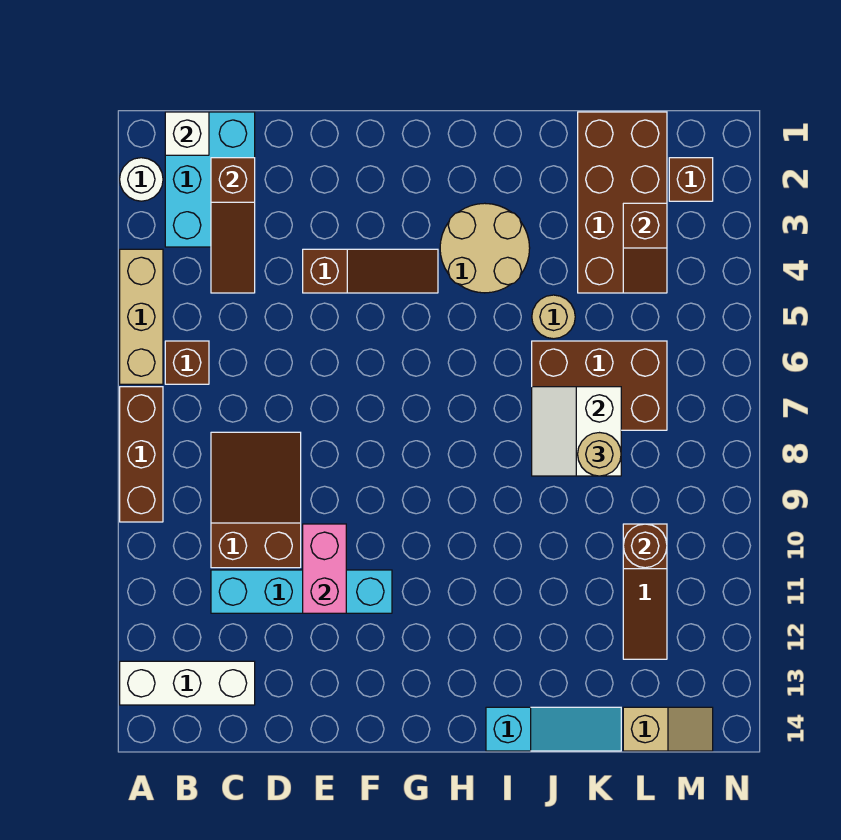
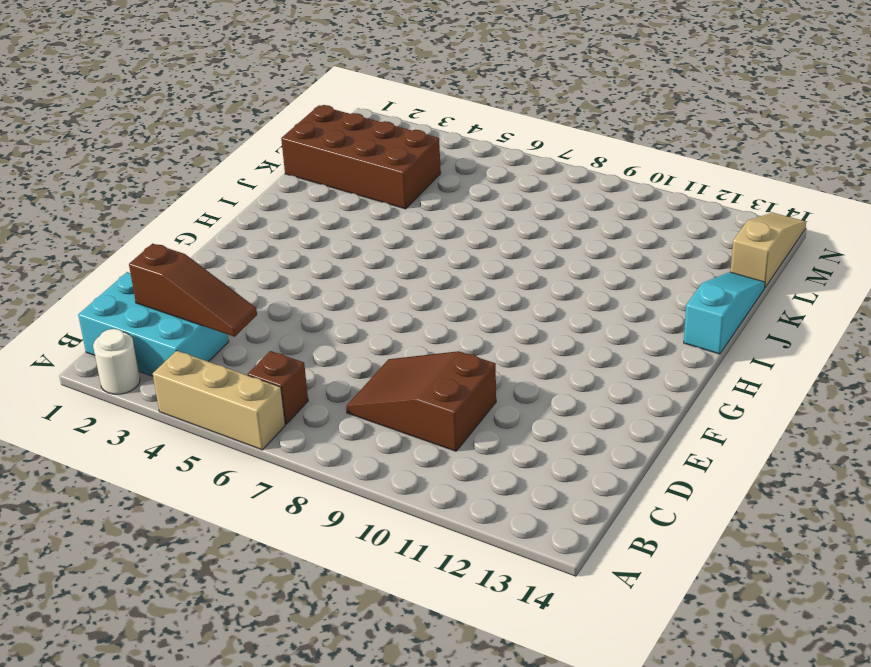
tan slope L14:N14 level 1 top L -> tan slope L14:M14 level 1 top L
none -> brown brick A7:A9 level 1
none -> white brick A13:C13 level 1
none -> cyan brick C11:F11 level 1

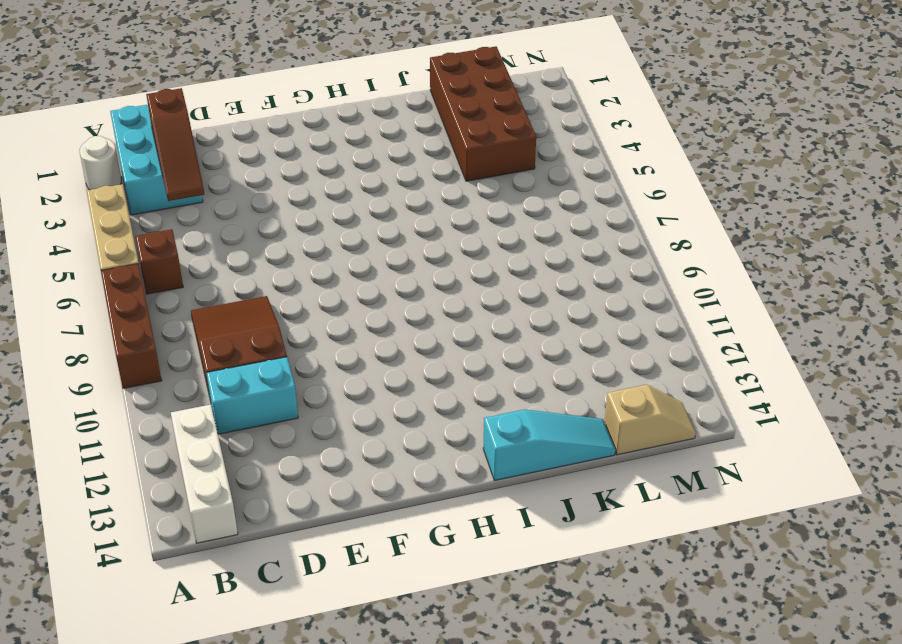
white brick B12:B14 level 1 -> white brick A13:C13 level 1
cyan brick C11:D11 level 1 -> cyan brick C11:F11 level 1
none -> brown slope E4:G4 level 1 top E
none -> tan round brick H3:I4 level 1
none -> tan round brick J5 level 1

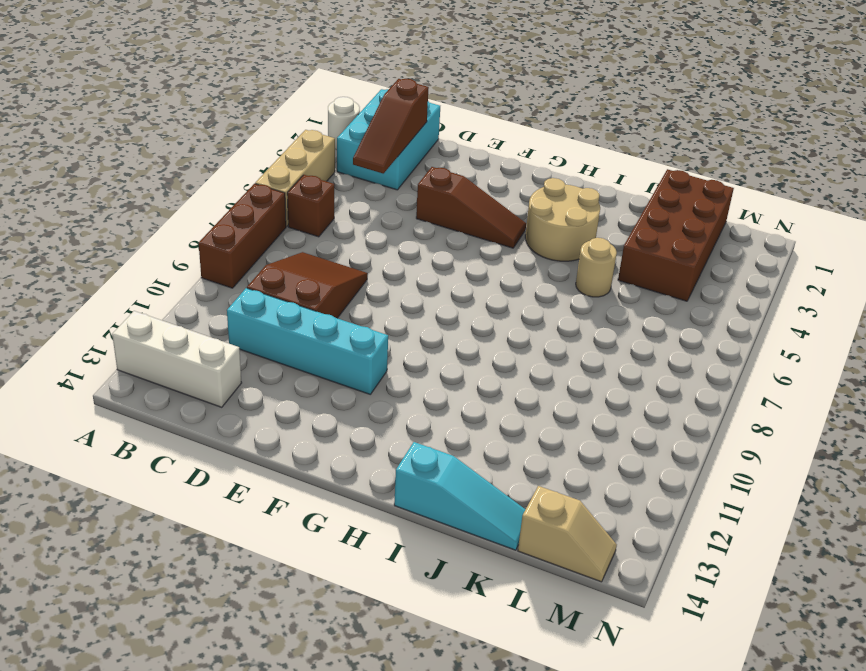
none -> brown brick J6:L7 level 1
none -> brown slope L10:L12 level 1 top 10
none -> brown brick M2 level 1

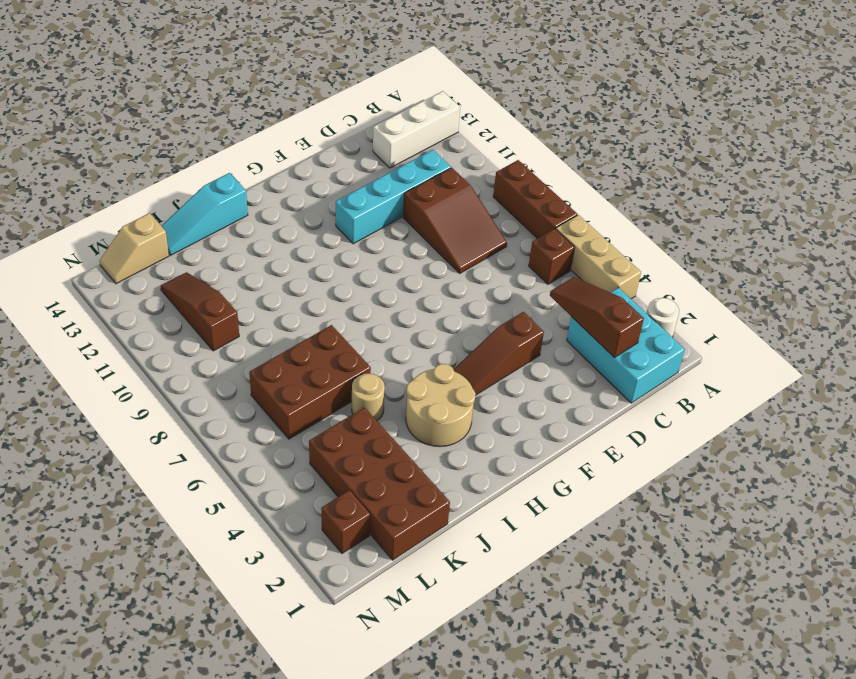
none -> white brick B1 level 2
none -> pink brick E10:E11 level 2
none -> white slope J7:K8 level 2 top K

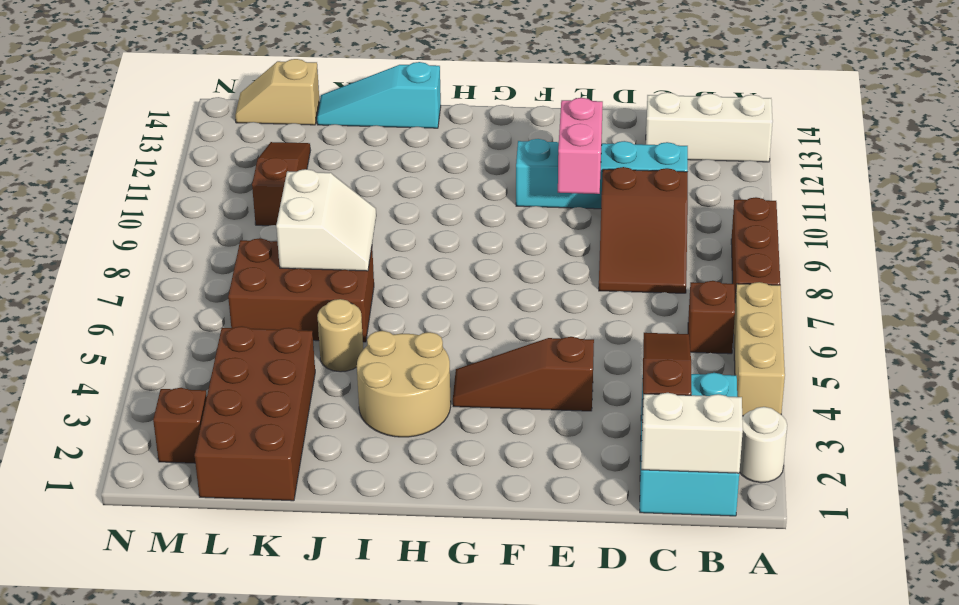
white brick B1:C1 level 2 -> white brick B1 level 2
none -> brown slope L3:L4 level 2 top 3
none -> brown round brick L10 level 2
none -> tan round brick K8 level 3

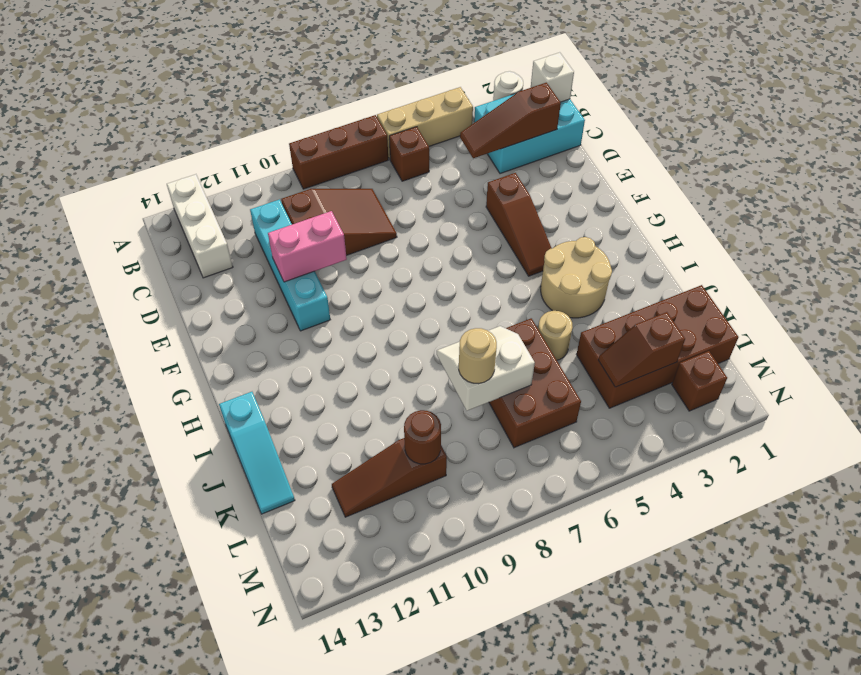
none -> tan slope L14:M14 level 1 top L

